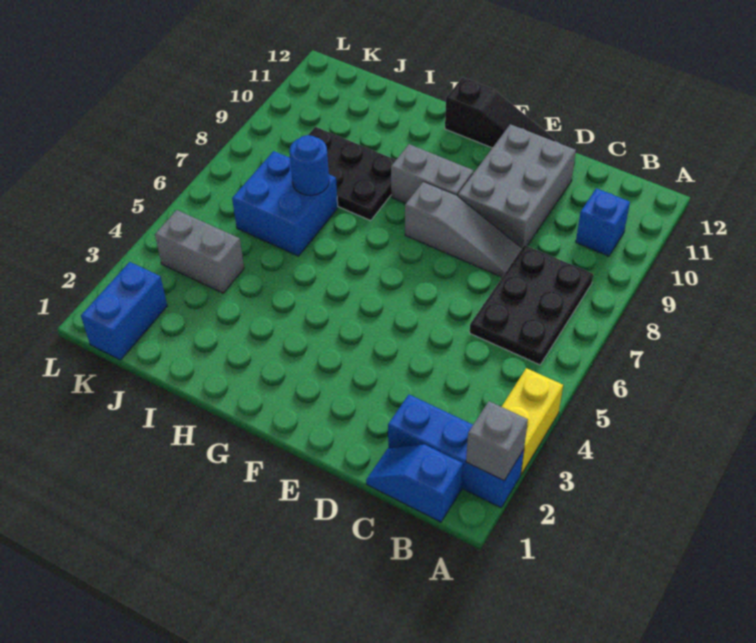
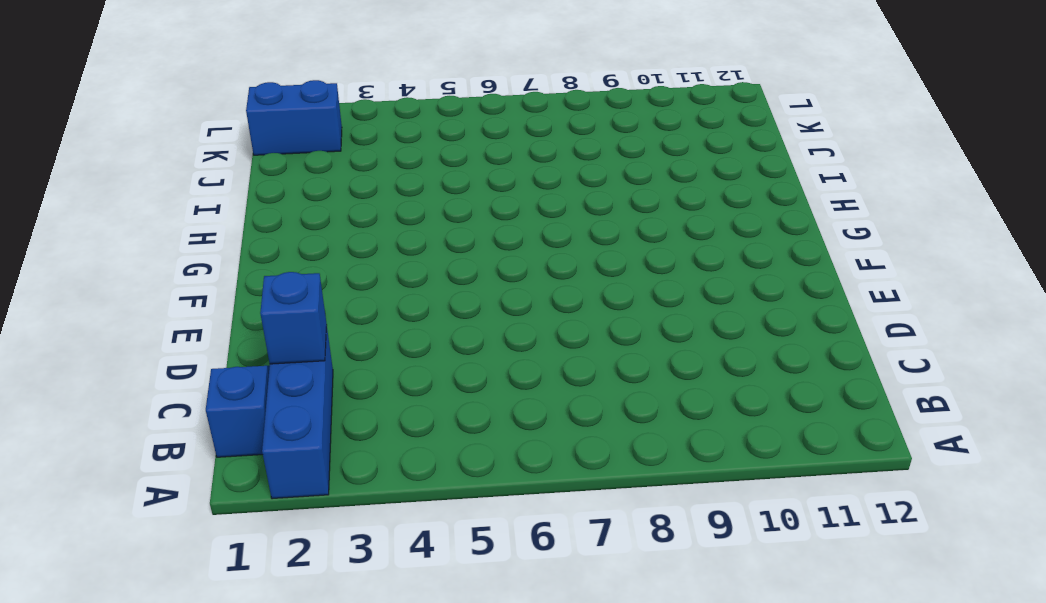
blue brick C2 level 2 -> blue brick B10 level 1
none -> yellow brick A3:A4 level 1
none -> black plate B6:C8 level 1
none -> grey slope D8:F8 level 1 top F

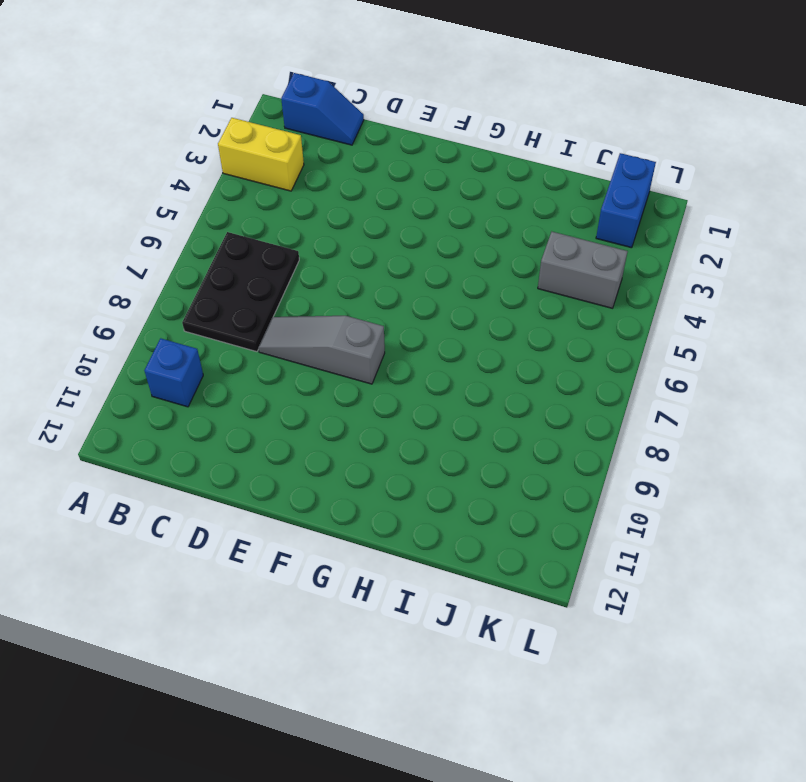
yellow brick A3:B3 level 1 -> yellow brick A3:A4 level 1
none -> blue brick A2:C2 level 1
none -> grey brick D9:E11 level 1
none -> black slope E12:G12 level 1 top G

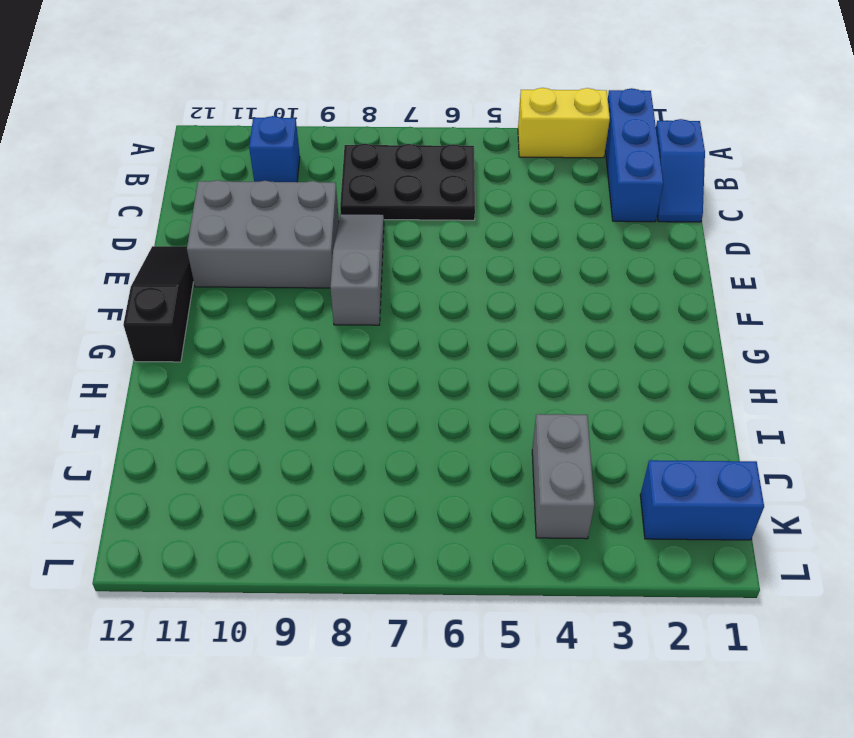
none -> grey brick F9:G9 level 1
none -> black plate H8:J9 level 1
none -> blue brick I6:J7 level 1

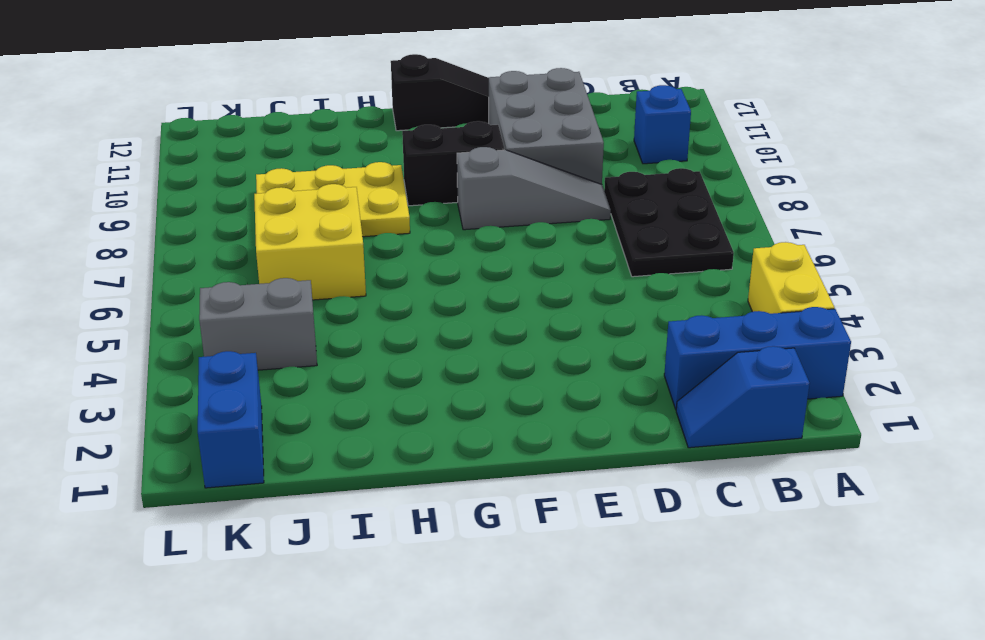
black brick F9:G9 level 1 -> grey brick F9:G9 level 1
yellow plate H8:J9 level 1 -> black plate H8:J9 level 1
yellow brick I6:J7 level 1 -> blue brick I6:J7 level 1
none -> grey brick A2 level 2
none -> blue round brick I7 level 2

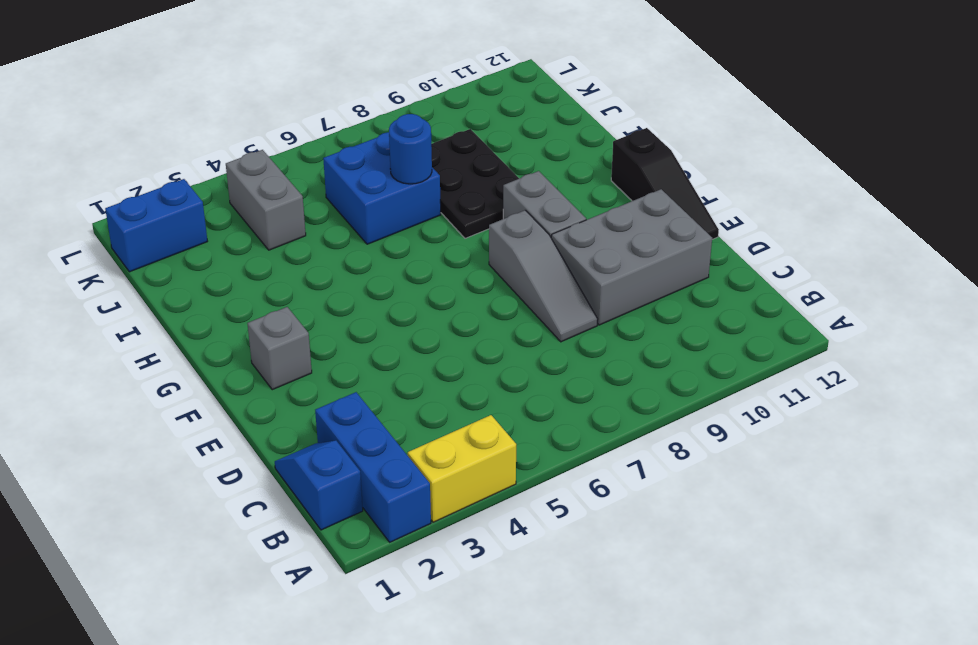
grey brick F2 level 1 -> grey brick A2 level 2
none -> black plate B6:C8 level 1
none -> blue brick B10 level 1

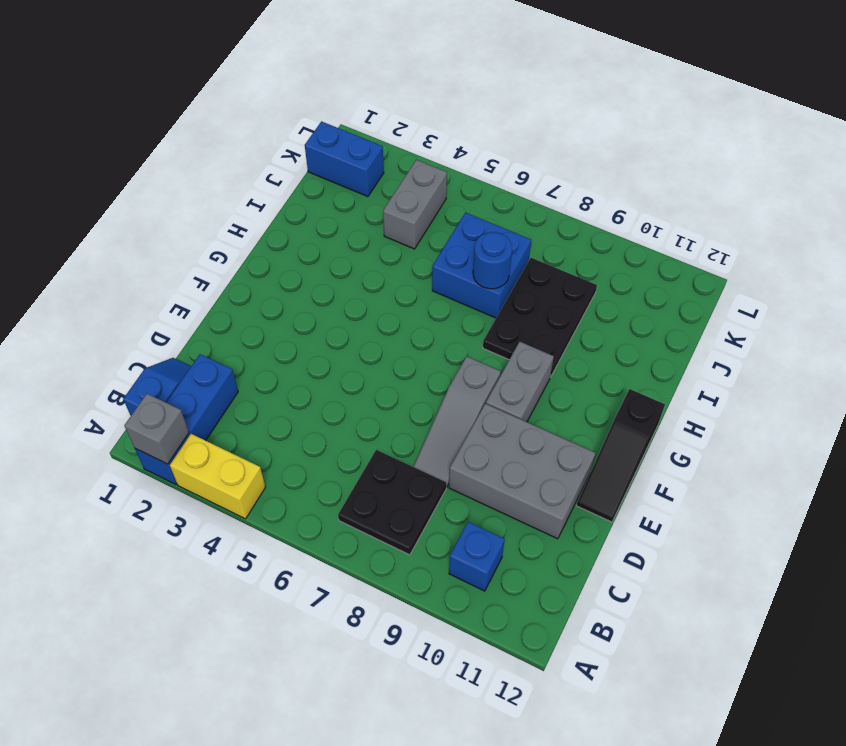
black plate B7:C8 level 1 -> black plate B6:C8 level 1

